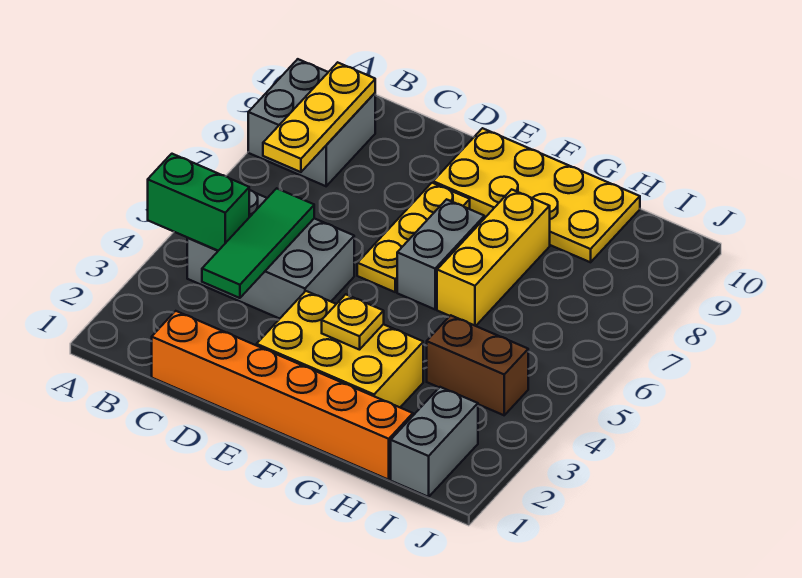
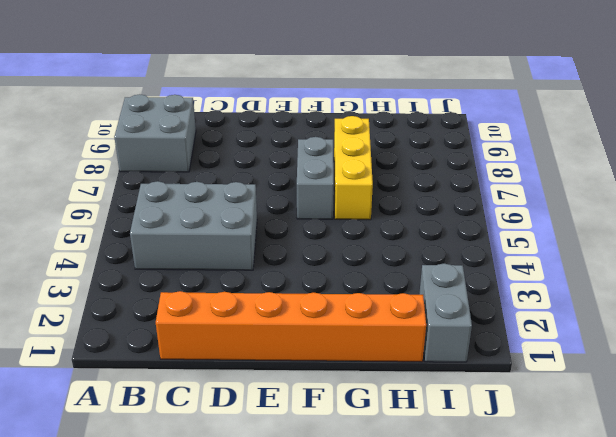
none -> yellow brick E2:G3 level 1
none -> yellow plate E6:E8 level 1
none -> yellow plate E9:H10 level 1

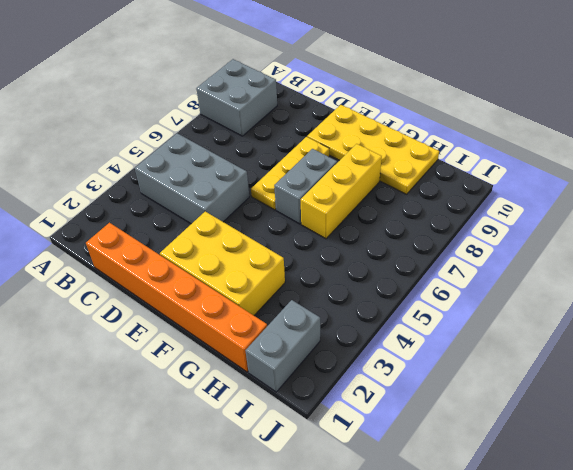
none -> brown brick H4:I4 level 1
none -> green brick A4:B4 level 2
none -> yellow plate B7:B9 level 2

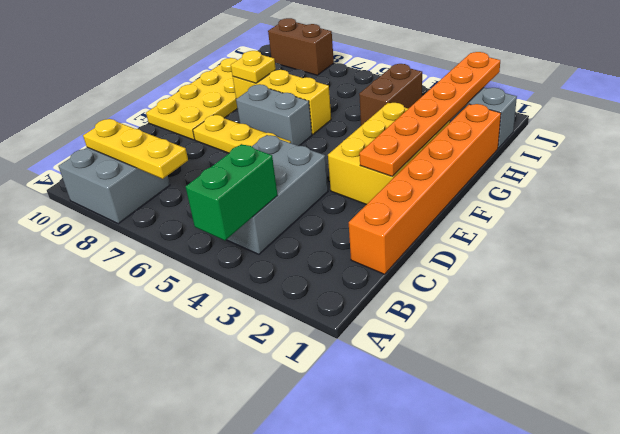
orange plate E2:J2 level 2 -> none
yellow plate G8 level 2 -> yellow plate F3 level 2
brown brick J8:J9 level 1 -> none
none -> green tile C3:C5 level 2

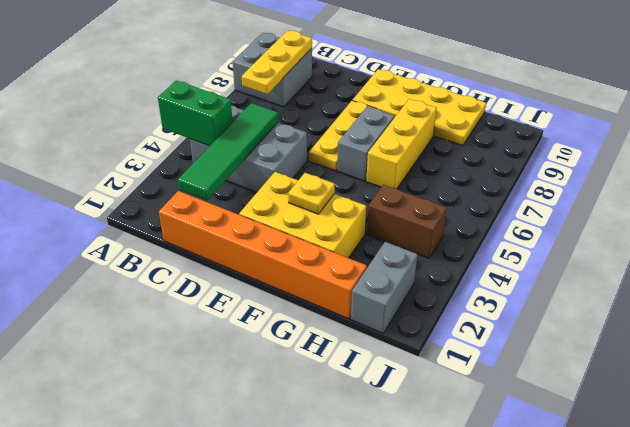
green tile C2:C5 level 2 -> green tile C3:C5 level 2

